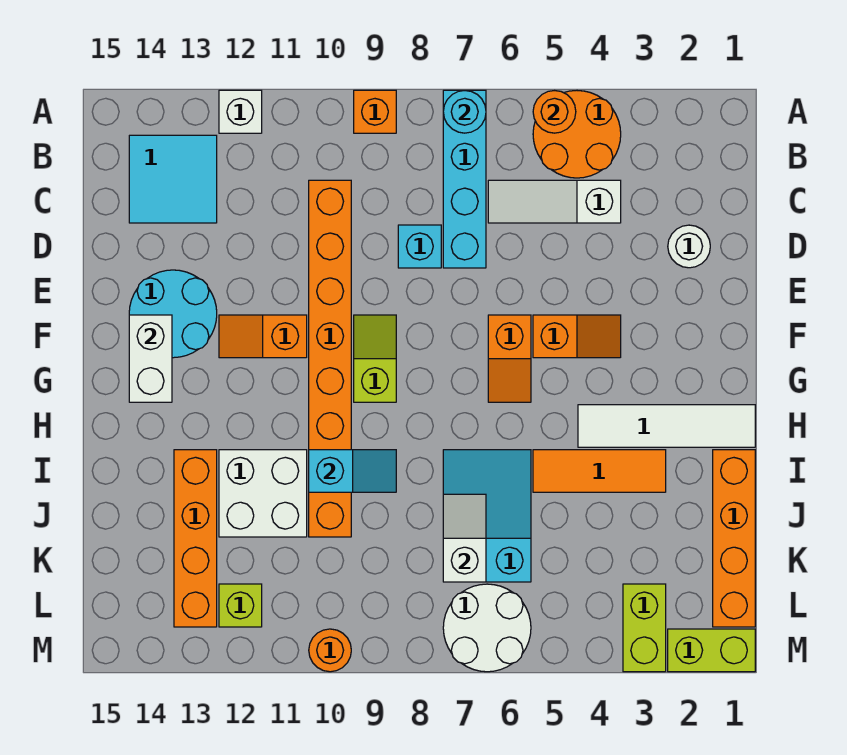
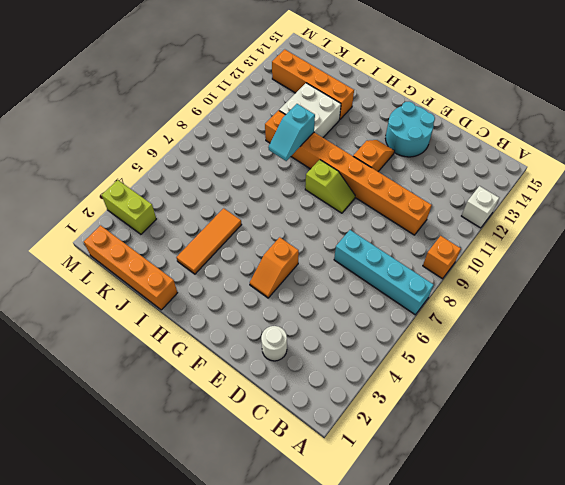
none -> orange round brick A4:B5 level 1
none -> cyan tile B13:C14 level 1
none -> white slope C4:C6 level 1 top 4
none -> cyan brick D8 level 1

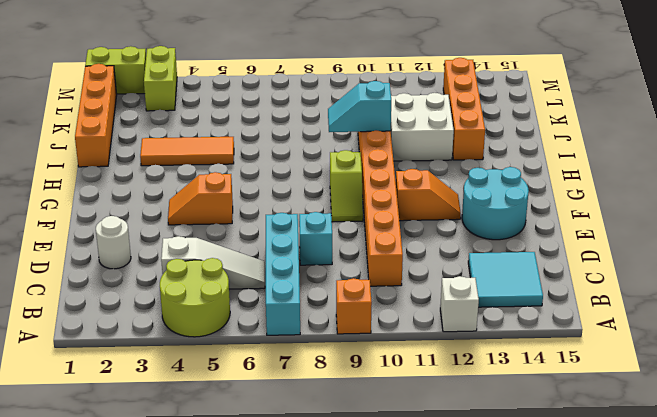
lime round brick A4:B5 level 1 -> orange round brick A4:B5 level 1
none -> orange slope F6:G6 level 1 top F
none -> white tile H1:H4 level 1
none -> cyan slope I6:K7 level 1 top K
none -> white round brick L6:M7 level 1

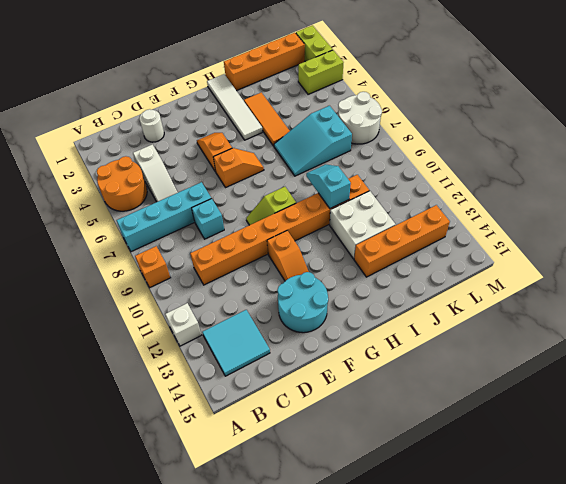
none -> lime brick L12 level 1
none -> orange round brick M10 level 1
none -> orange round brick A5 level 2
none -> cyan round brick A7 level 2

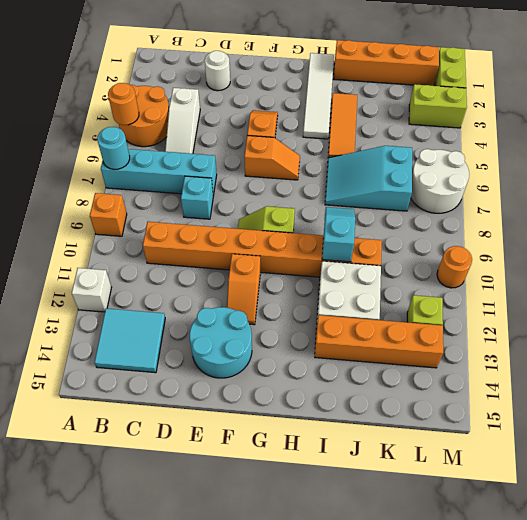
none -> white brick F14:G14 level 2
none -> white slope J7:K7 level 2 top K

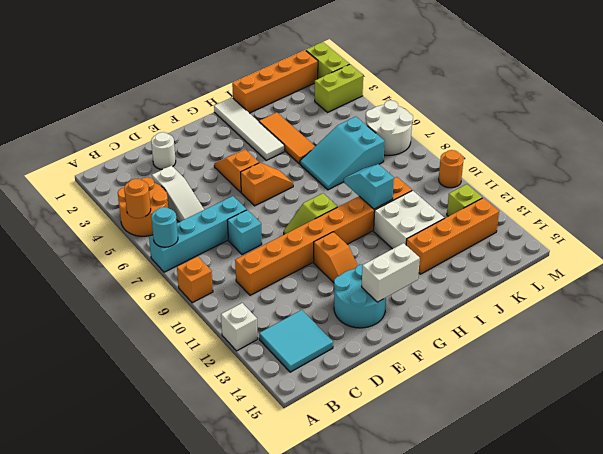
none -> white slope J7:K7 level 2 top K

